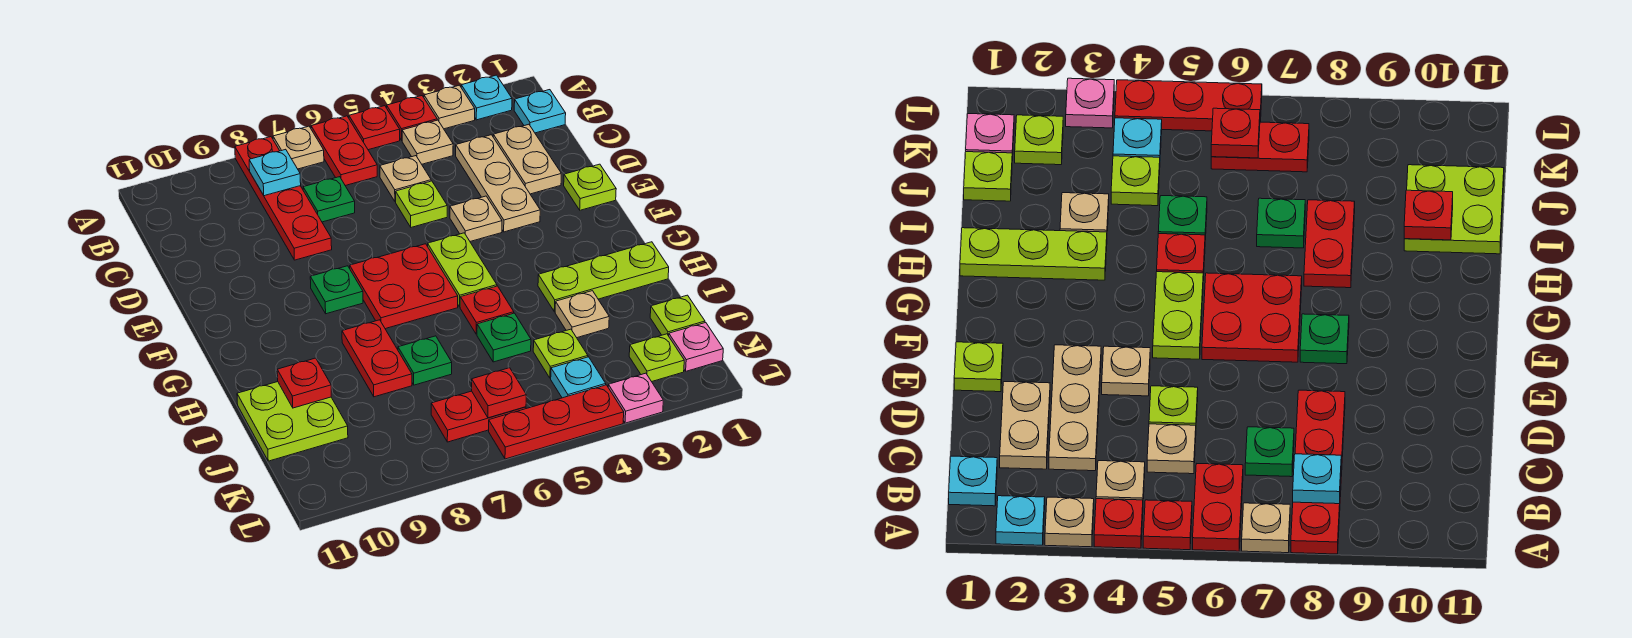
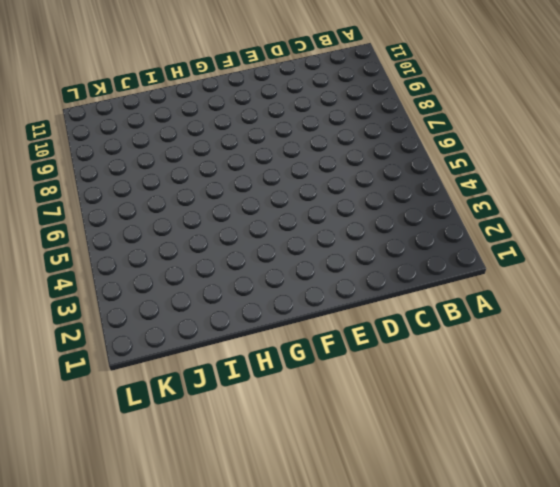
none -> cyan plate A2 level 1
none -> tan plate A3 level 1
none -> red plate A4 level 1
none -> red plate A5 level 1

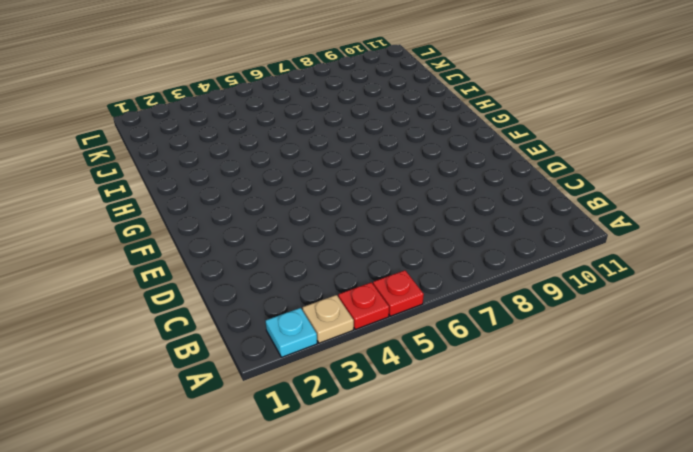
none -> red plate A6:B6 level 1
none -> tan plate A7 level 1
none -> red plate A8:D8 level 1
none -> cyan plate B1 level 1

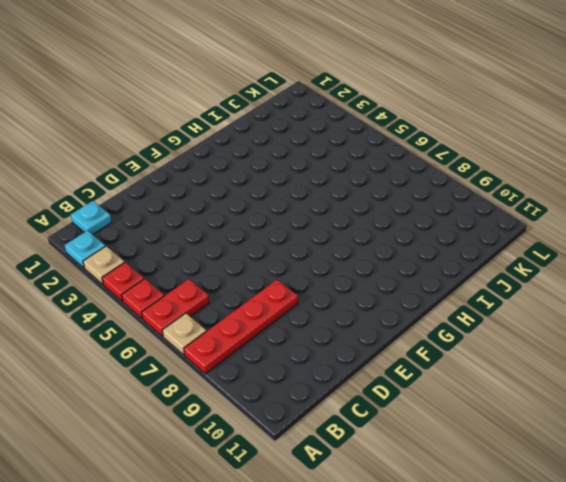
none -> tan plate B4 level 1
none -> tan plate C2:D2 level 1
none -> tan plate C3:E3 level 1
none -> tan plate C5 level 1

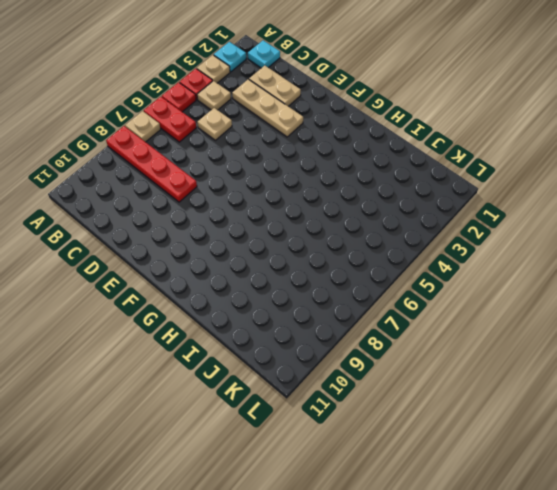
none -> green plate C7 level 1
none -> lime plate D5 level 1
none -> lime plate E1 level 1
none -> tan plate E4 level 1

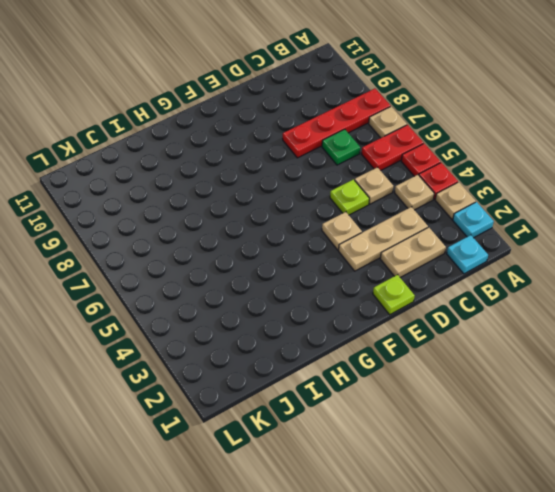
none -> lime plate F5:G5 level 1
none -> red plate F6:G7 level 1
none -> green plate F8 level 1
none -> lime plate H1:H3 level 1

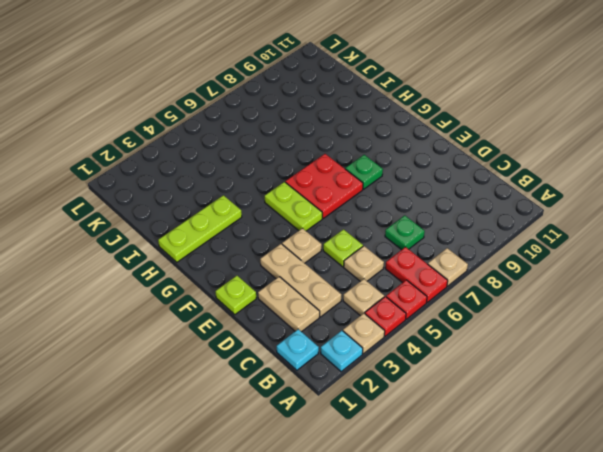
none -> red plate A8:D8 level 1
none -> red plate H5 level 1
none -> red plate H8:I8 level 1
none -> tan plate I3 level 1

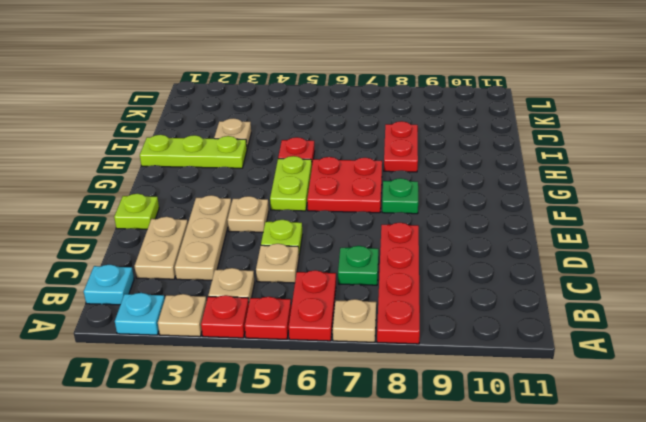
none -> green plate I5 level 1
none -> green plate I7 level 1
none -> lime plate I10:J11 level 1
none -> lime plate J1 level 1

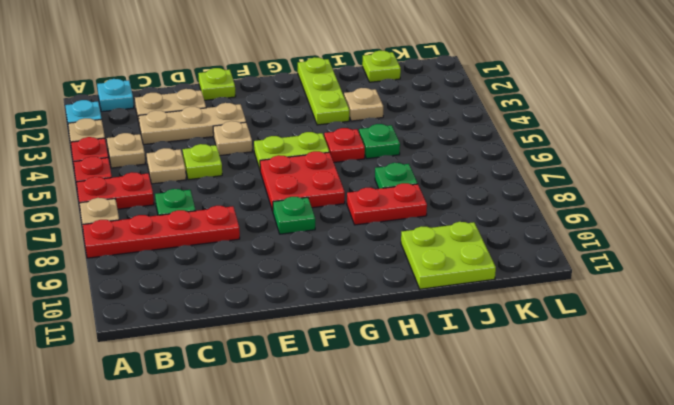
none -> lime plate J4 level 1
none -> pink plate K1 level 1
none -> lime plate K2 level 1
none -> cyan plate K4 level 1

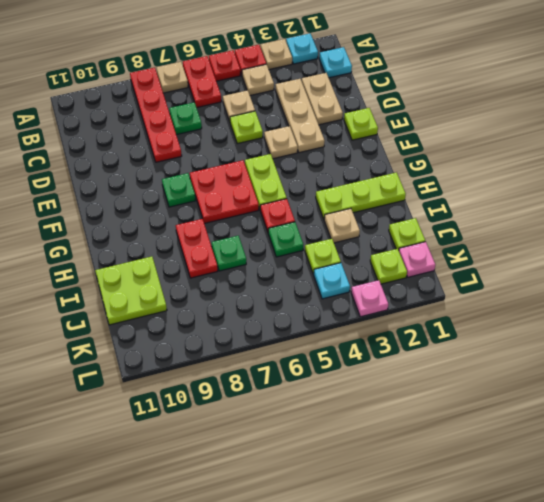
none -> red plate K6:K7 level 1
none -> red plate L4:L6 level 1
none -> cyan plate B8 level 2
none -> red plate I10 level 2

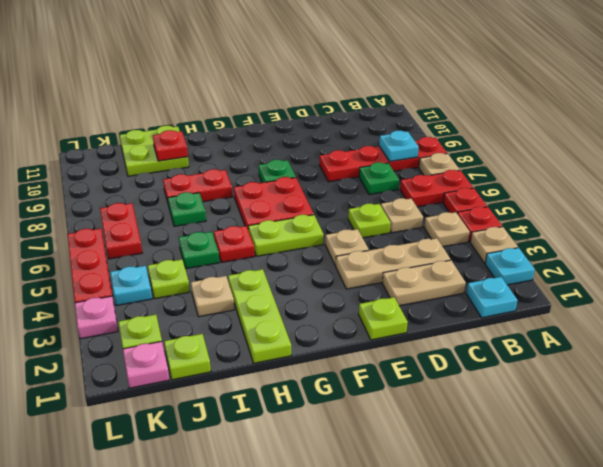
none -> red plate K6 level 2

